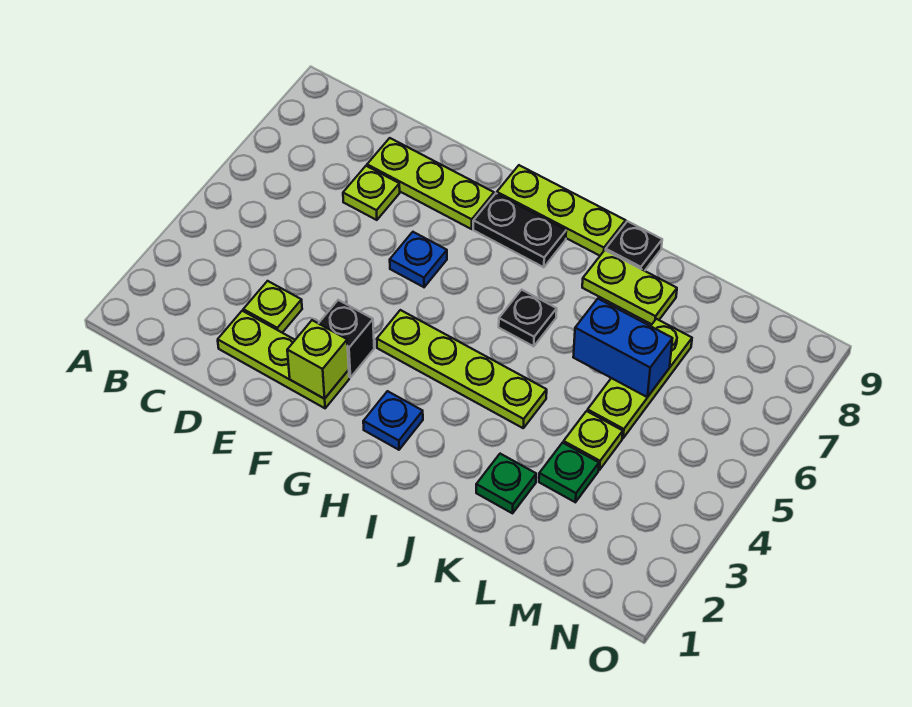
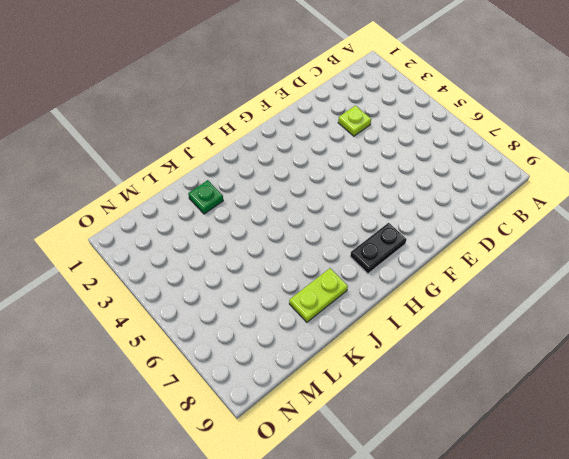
none -> lime plate D2:F2 level 1
none -> lime plate D7 level 1
none -> lime plate D8:F8 level 1

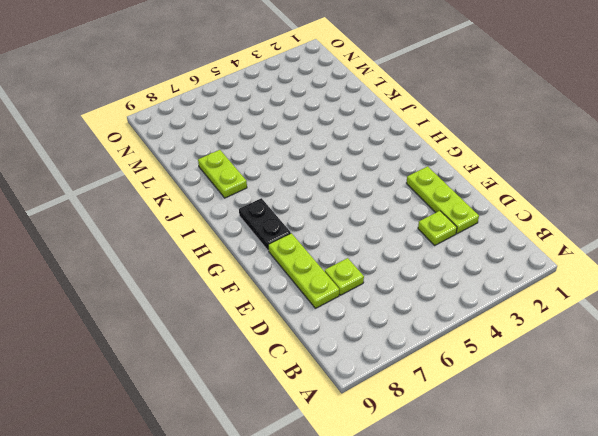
none -> black brick F3 level 1
none -> blue plate F6 level 1
none -> lime plate G4:J4 level 1

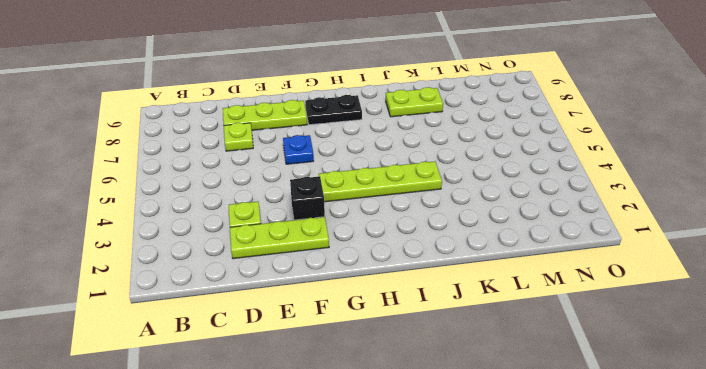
none -> lime plate G9:I9 level 1
none -> blue plate H2 level 1
none -> black plate I6 level 1

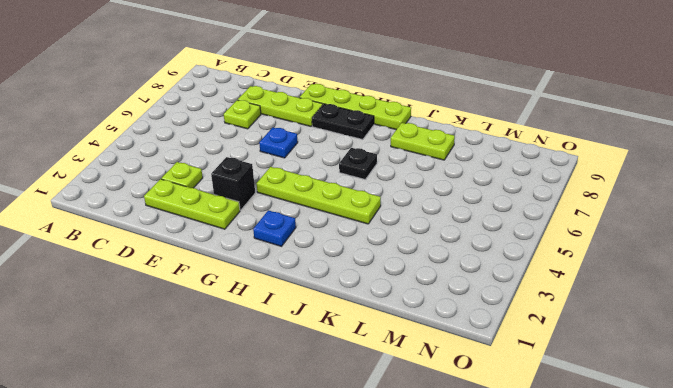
lime plate F9:I9 level 1 -> lime plate G9:I9 level 1
none -> black plate J9 level 1
none -> green plate K2 level 1
none -> green plate L3 level 1

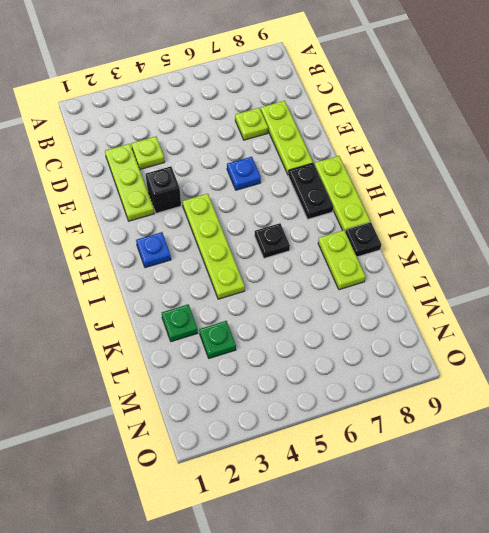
none -> lime plate L4 level 1
none -> lime plate L5:L7 level 1
none -> lime brick F2 level 2

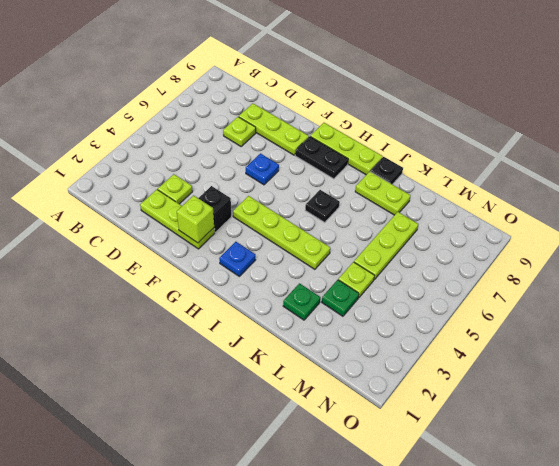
none -> blue brick K6:L6 level 2

